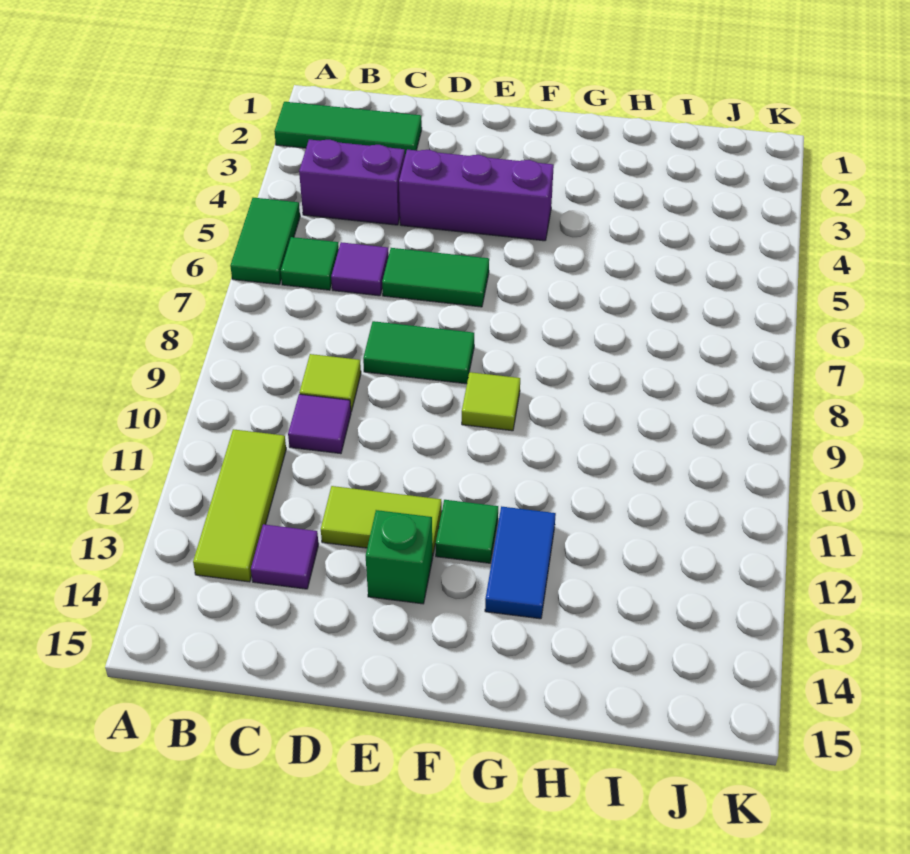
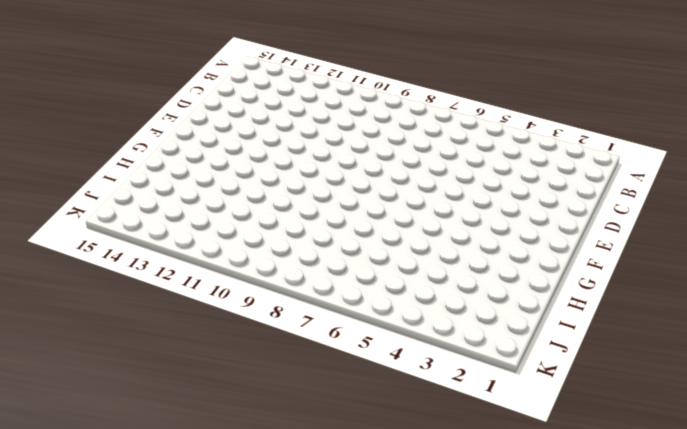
none -> green tile A2:C2 level 1
none -> green tile A5:A6 level 1
none -> purple brick B4:C4 level 1

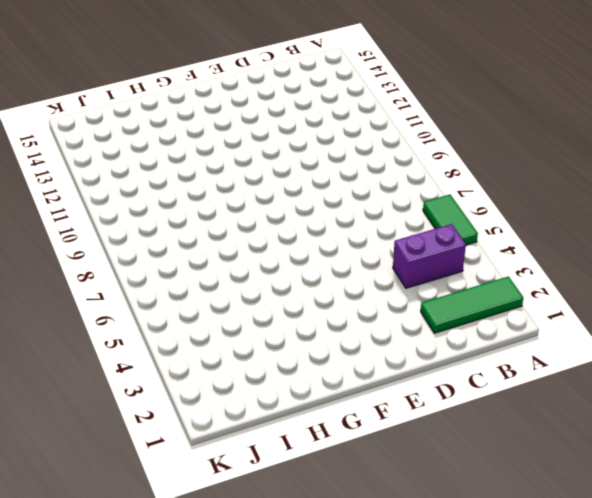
none -> green tile B6 level 1
none -> lime tile B11:B13 level 1
none -> purple tile C6 level 1

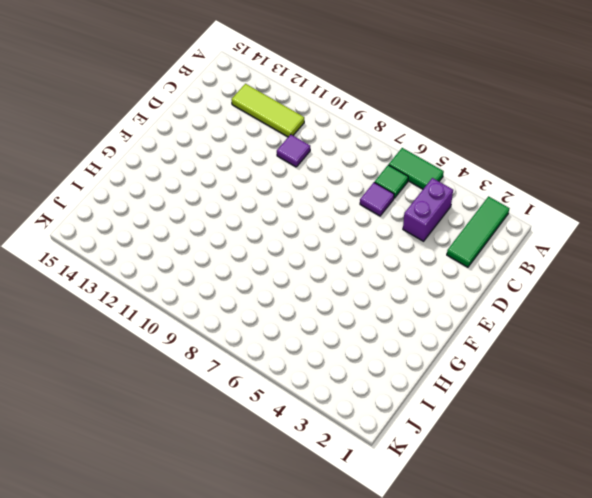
none -> lime tile C9 level 1
none -> purple tile C13 level 1
none -> purple brick D4:F4 level 1

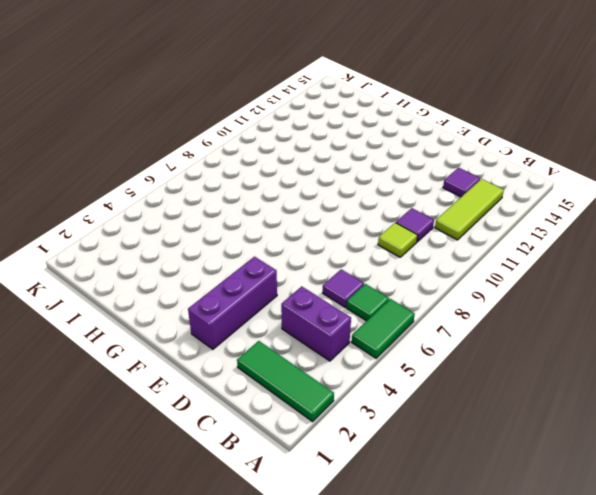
purple brick E2:E4 level 1 -> purple brick D4:F4 level 1
none -> green tile D6:E6 level 1
none -> green tile D8:E8 level 1
none -> lime tile D12:E12 level 1

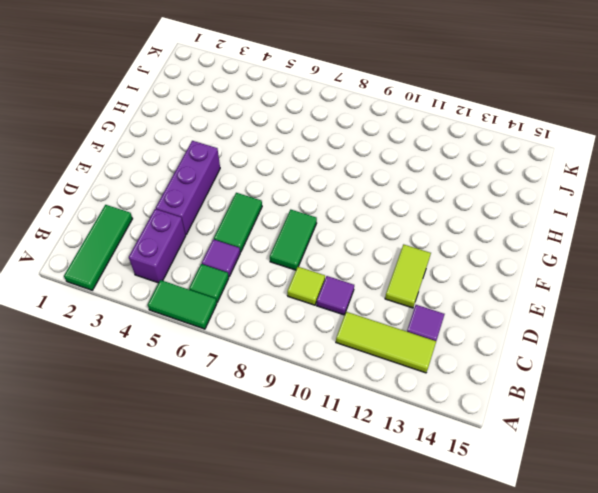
none -> green brick E13 level 1
none -> lime tile F9 level 1
none -> green tile F12 level 1

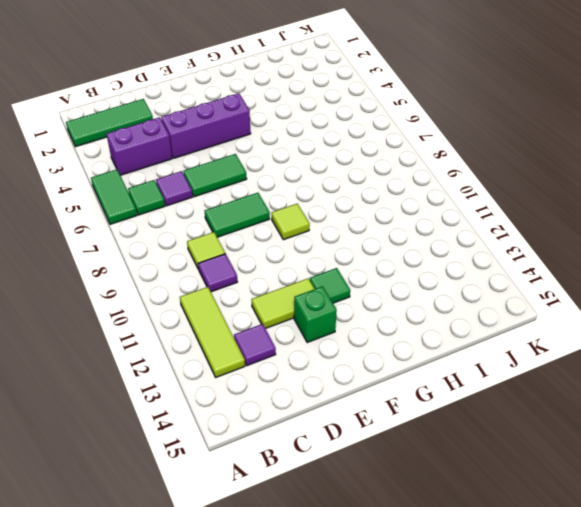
none -> blue tile G12:G13 level 1

